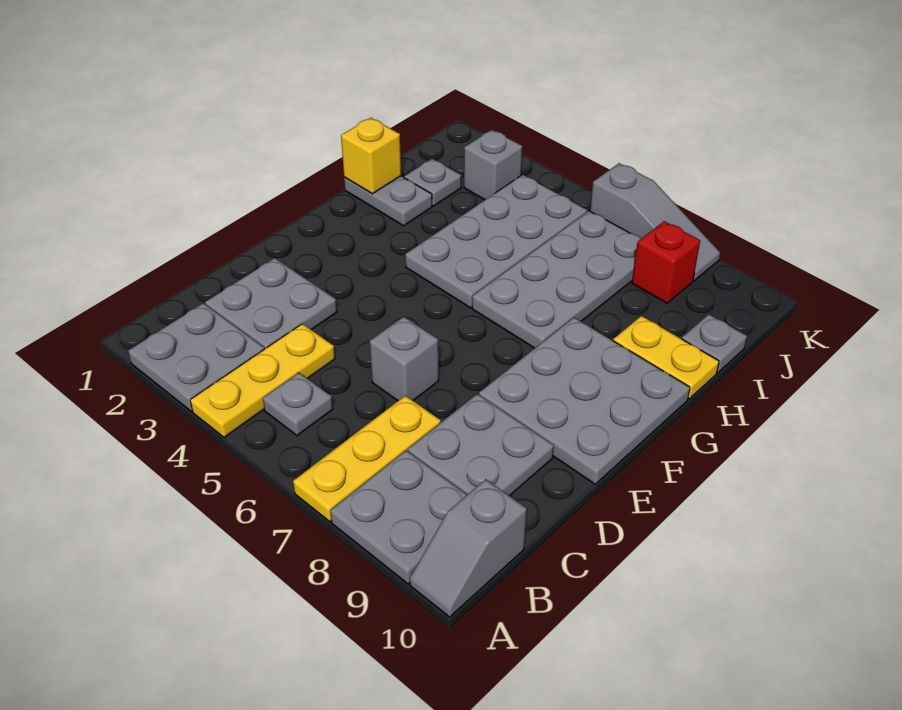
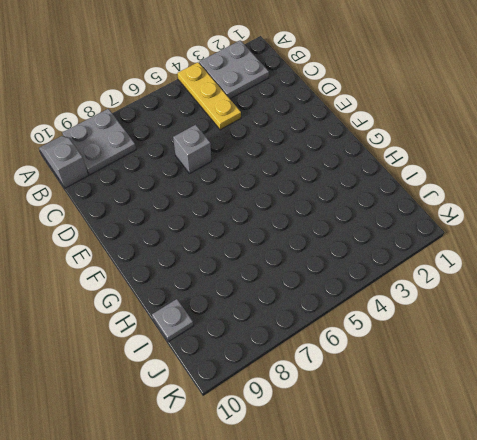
none -> yellow plate A7:C7 level 1
none -> grey plate B5 level 1
none -> grey plate C2:D3 level 1

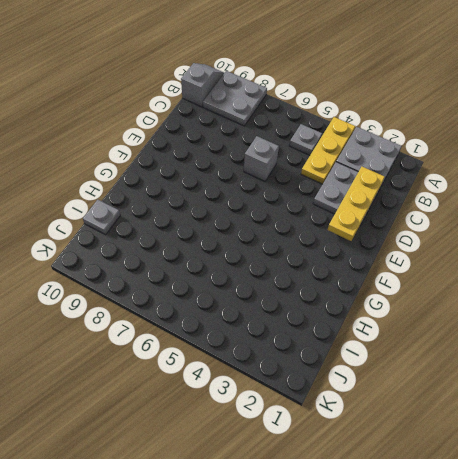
yellow plate C2:E2 level 2 -> yellow plate A7:C7 level 1
none -> grey plate C8:D9 level 1
none -> grey plate E8:G10 level 1
none -> grey plate G4:J5 level 1

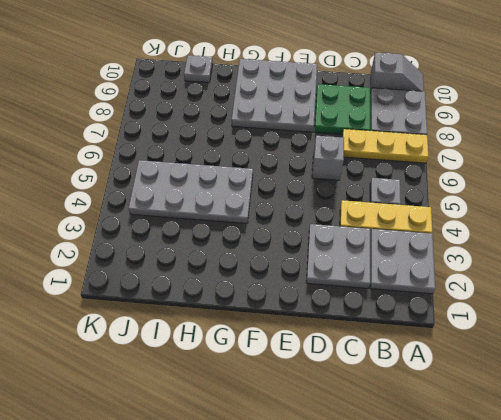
green plate C8:D9 level 1 -> grey plate C8:D9 level 1
none -> grey plate G6:J7 level 1
none -> grey plate H1:H2 level 1
none -> yellow plate H9:H10 level 1

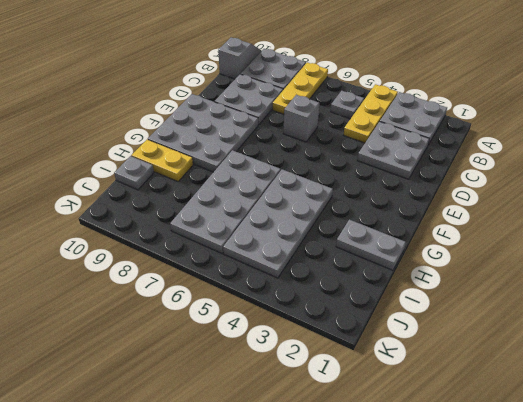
none -> grey plate I2 level 1
none -> grey brick J3 level 1
none -> red brick J8 level 1

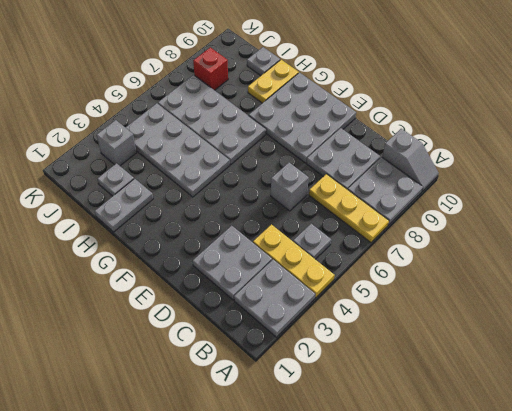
none -> grey slope K6:K8 level 1 top 6
none -> yellow brick H1 level 2

